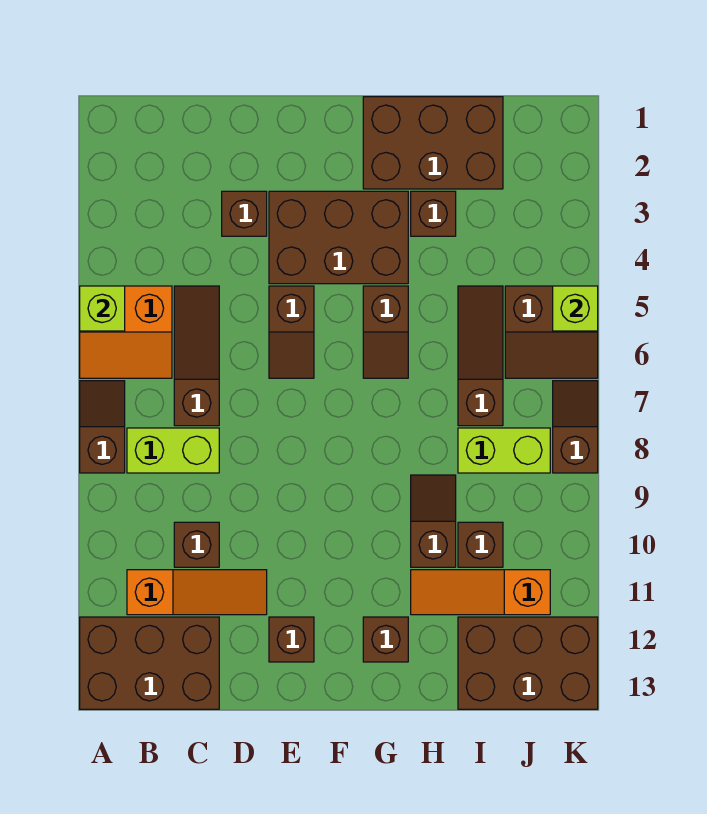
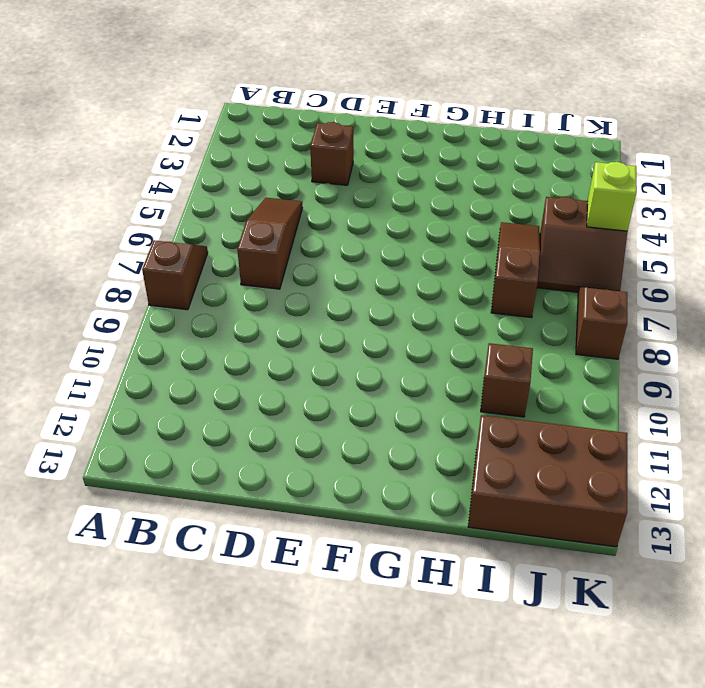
none -> orange slope A5:B6 level 1 top 5
none -> brown brick A12:C13 level 1
none -> lime brick B8:C8 level 1

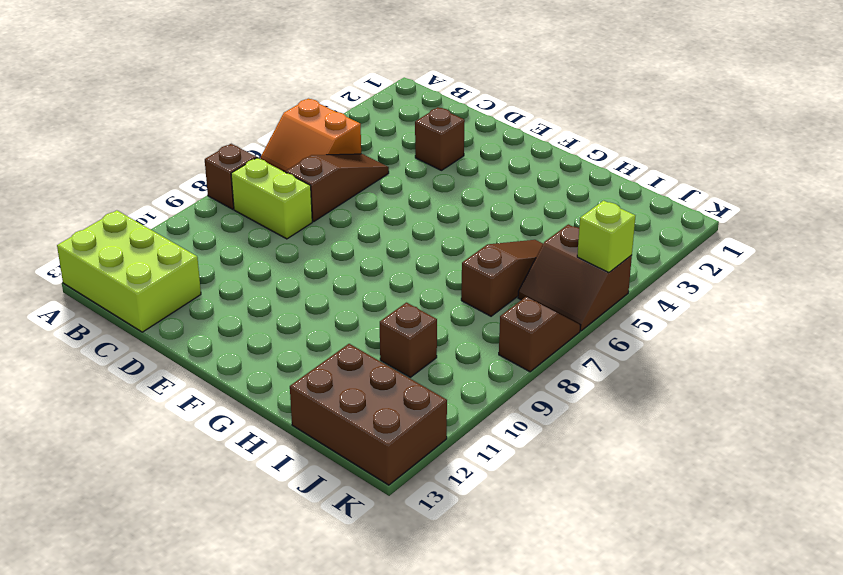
lime brick A12:C13 level 1 -> brown brick A12:C13 level 1
none -> orange slope B11:D11 level 1 top B
none -> brown brick C10 level 1
none -> brown brick E3:G4 level 1

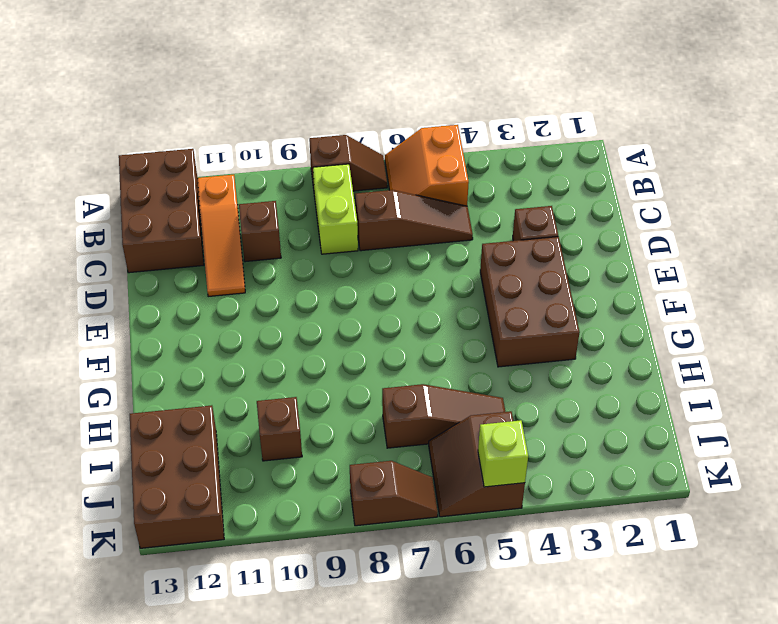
none -> brown slope E5:E6 level 1 top 5
none -> brown brick E12 level 1
none -> brown brick G1:I2 level 1

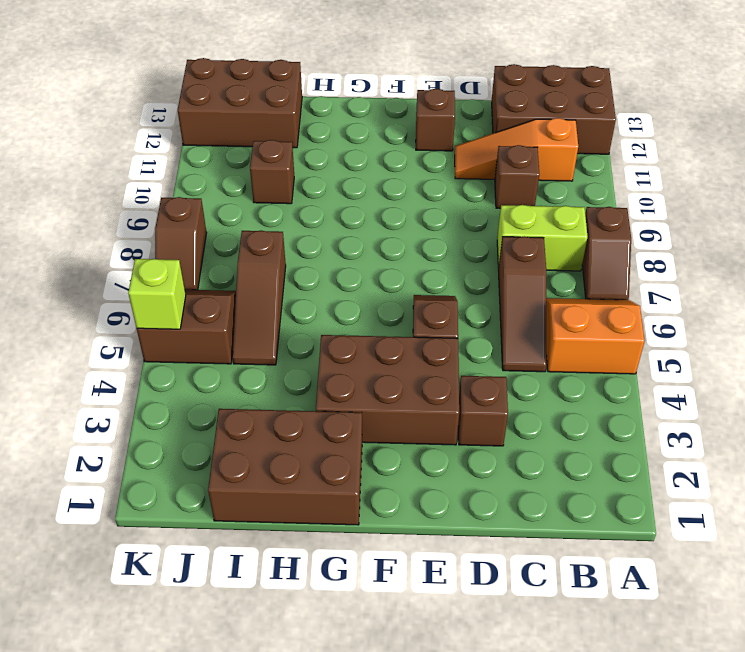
none -> brown slope G5:G6 level 1 top 5
none -> brown brick G12 level 1
none -> brown brick H3 level 1

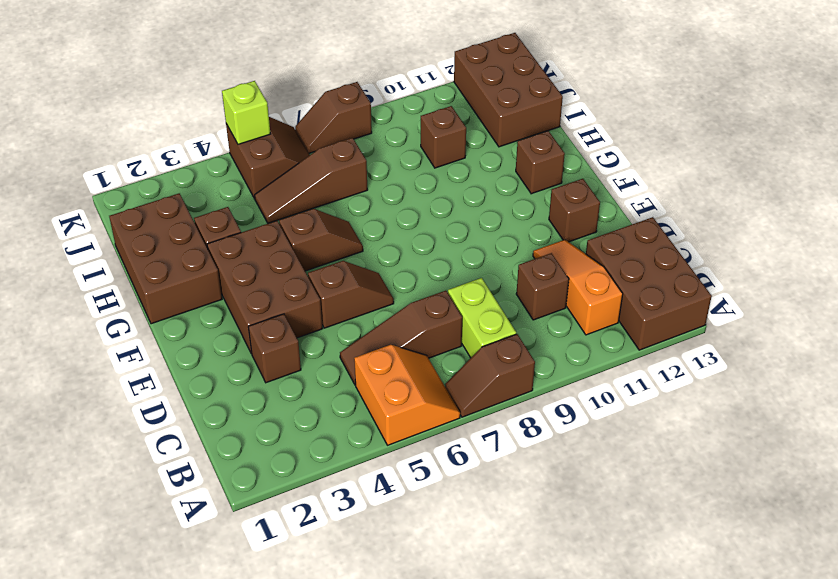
none -> brown slope H9:H10 level 1 top 10
none -> orange slope H11:J11 level 1 top J
none -> lime brick I8:J8 level 1

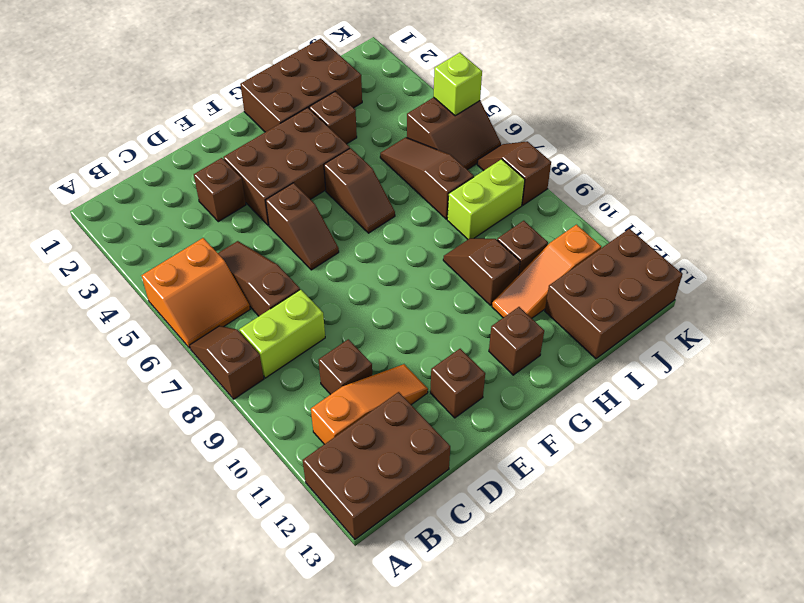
none -> lime brick A5 level 2

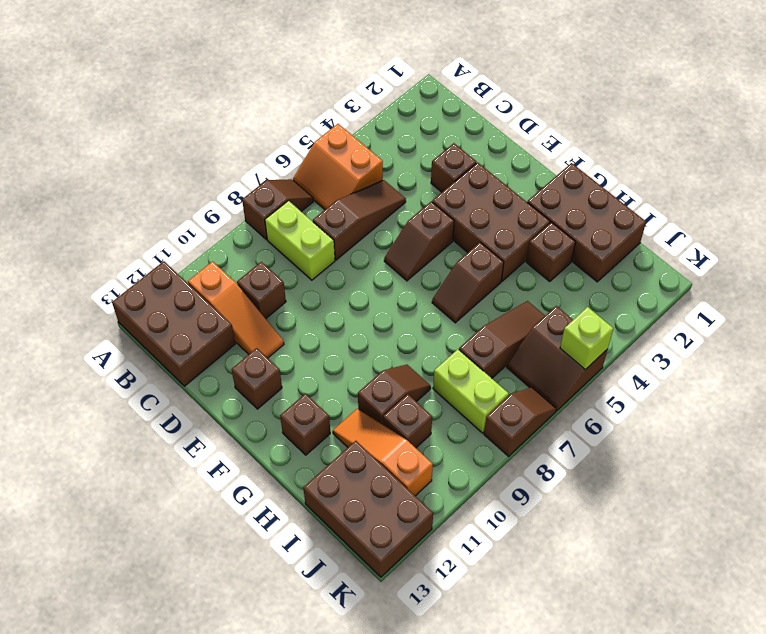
none -> lime brick A5 level 2

